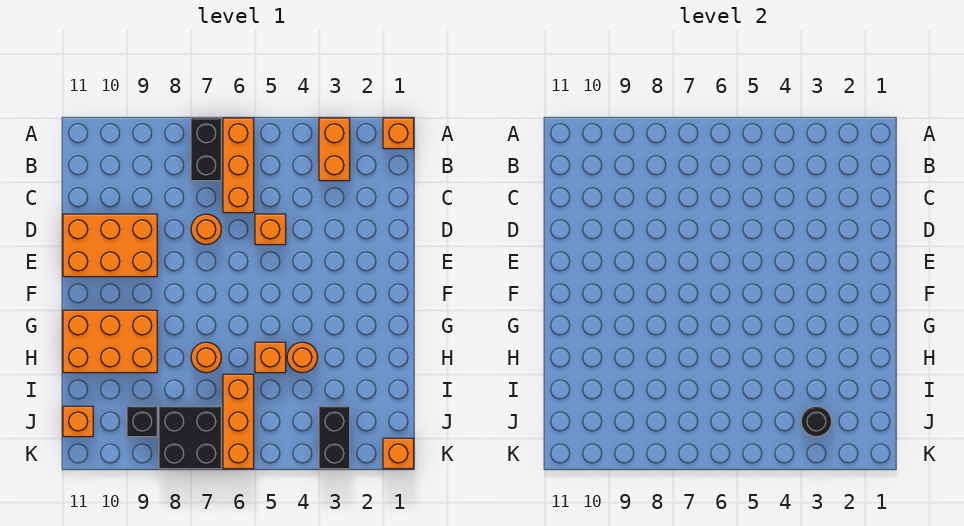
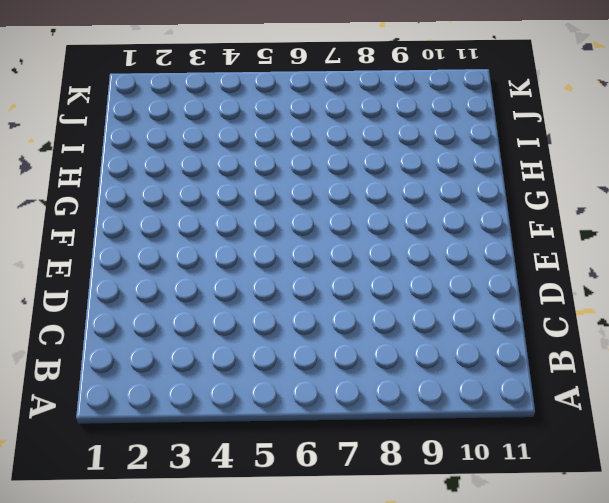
none -> orange brick A1 level 1
none -> orange brick A3:B3 level 1
none -> orange brick A6:C6 level 1

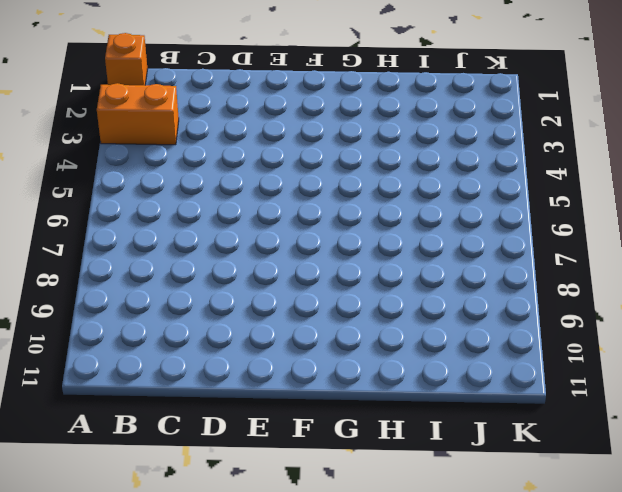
none -> orange brick A6:C6 level 1
none -> black brick A7:B7 level 1
none -> orange brick D5 level 1

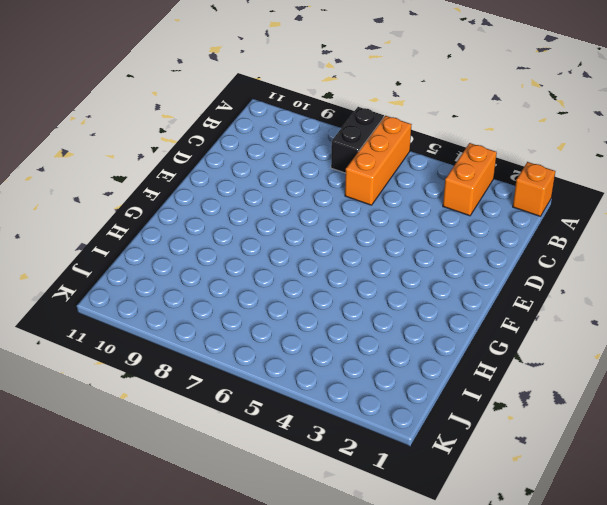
none -> orange brick D5 level 1
none -> orange round brick D7 level 1
none -> orange brick D9:E11 level 1

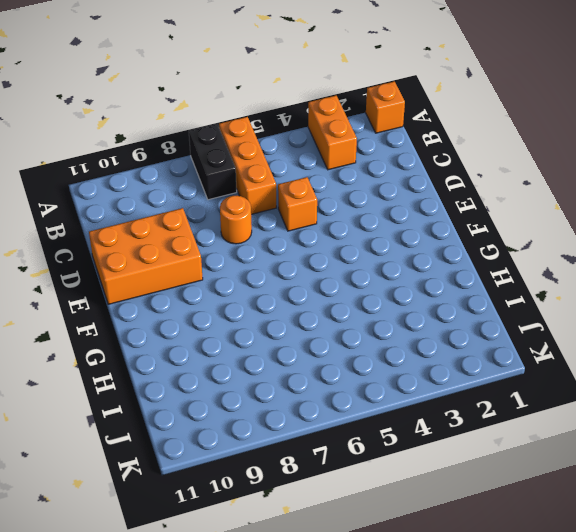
none -> orange brick G9:H11 level 1
none -> orange round brick H4 level 1
none -> orange brick H5 level 1

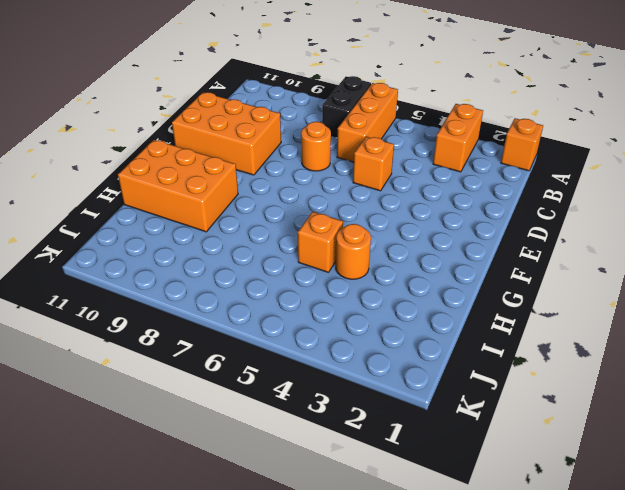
none -> orange round brick H7 level 1
none -> orange brick I6:K6 level 1
none -> black brick J3:K3 level 1

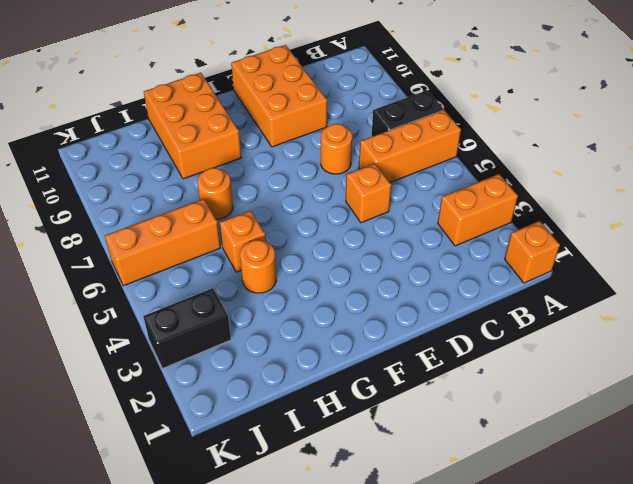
none -> black brick J7:K8 level 1
none -> black brick J9 level 1
none -> orange brick J11 level 1

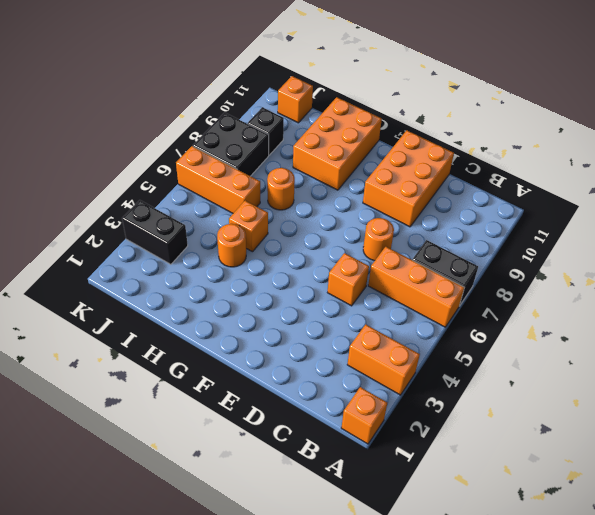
none -> orange brick K1 level 1
none -> black round brick J3 level 2

